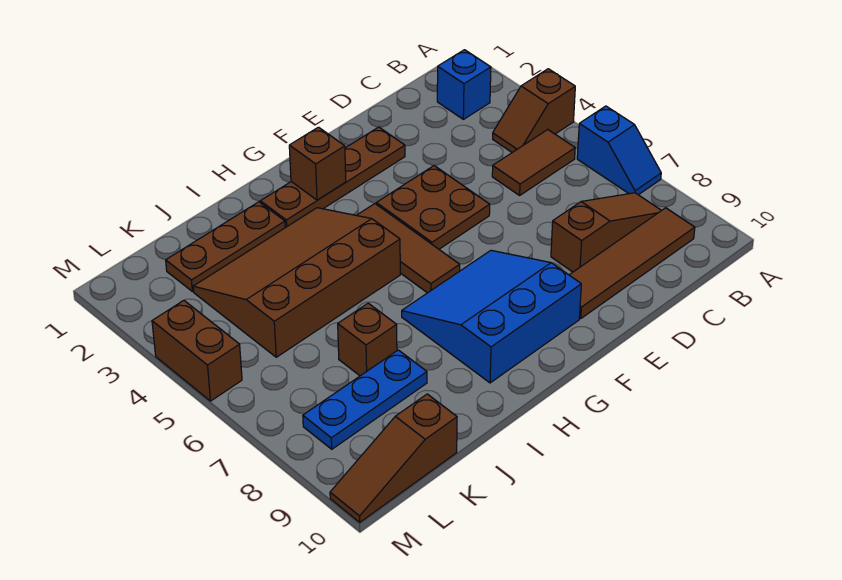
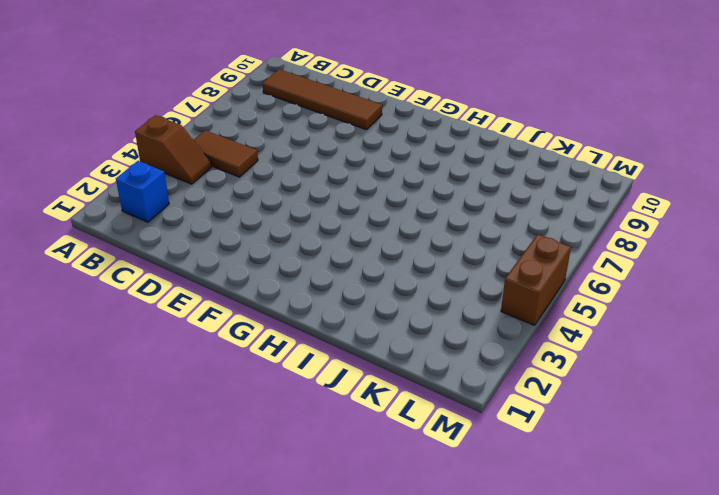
none -> blue slope A6:A7 level 1 top 6
none -> brown slope B8:D8 level 1 top D
none -> brown plate E2:H2 level 1

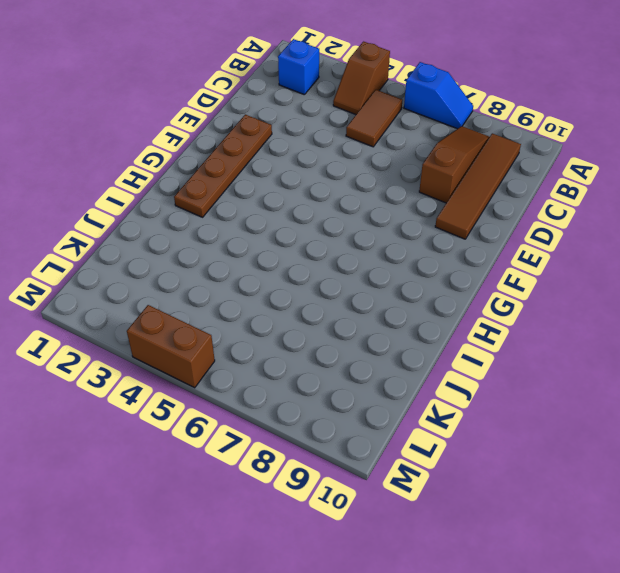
none -> brown plate E4:F5 level 1
none -> blue slope F7:H9 level 1 top 9
none -> brown tile G4:G6 level 1

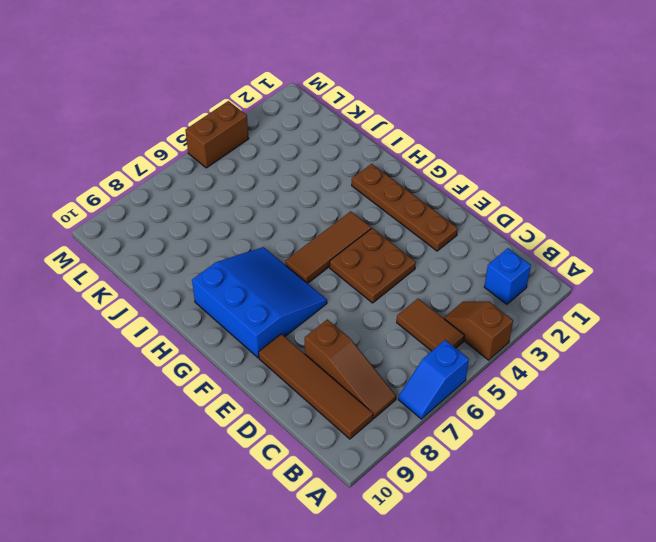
none -> brown slope H3:K5 level 1 top 5
none -> brown plate I2:K2 level 1
none -> brown brick J7 level 1

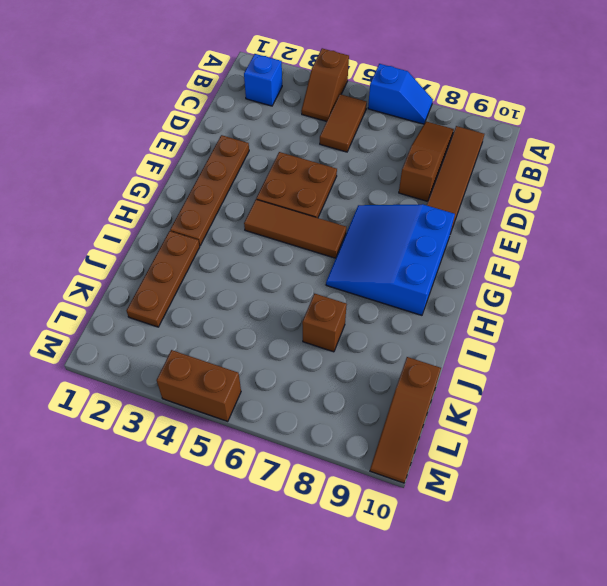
none -> brown slope H3:K5 level 1 top 5
none -> blue plate J8:L8 level 1
none -> brown brick G2 level 2

